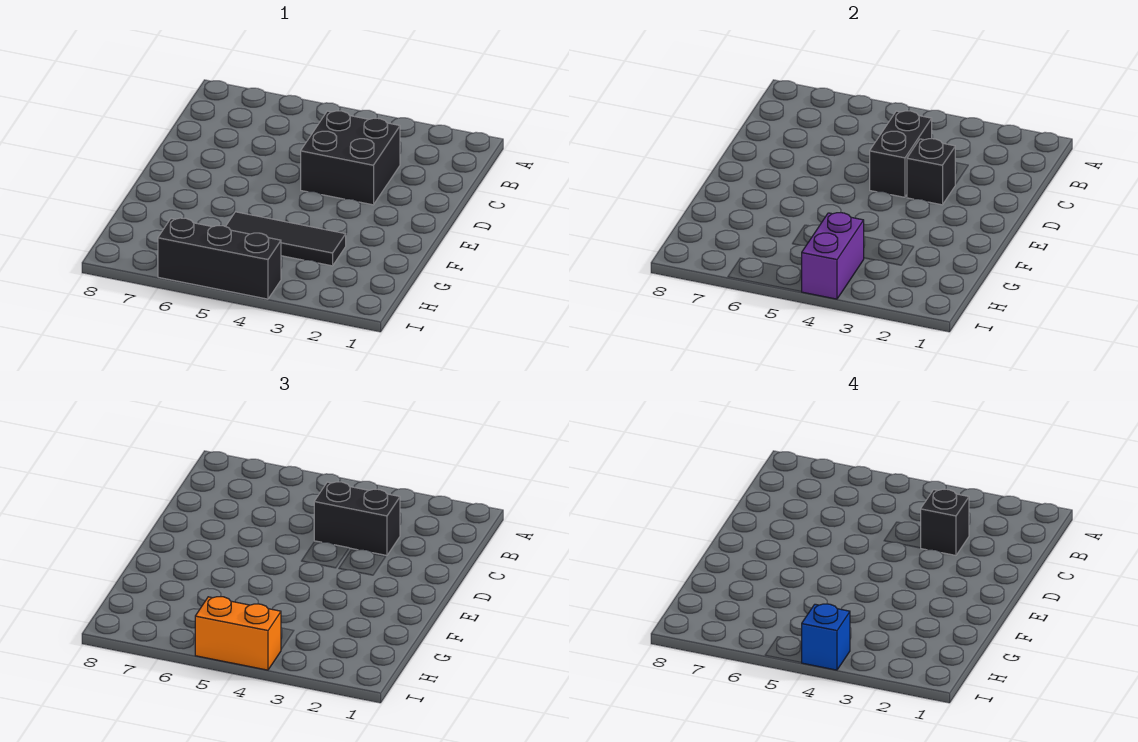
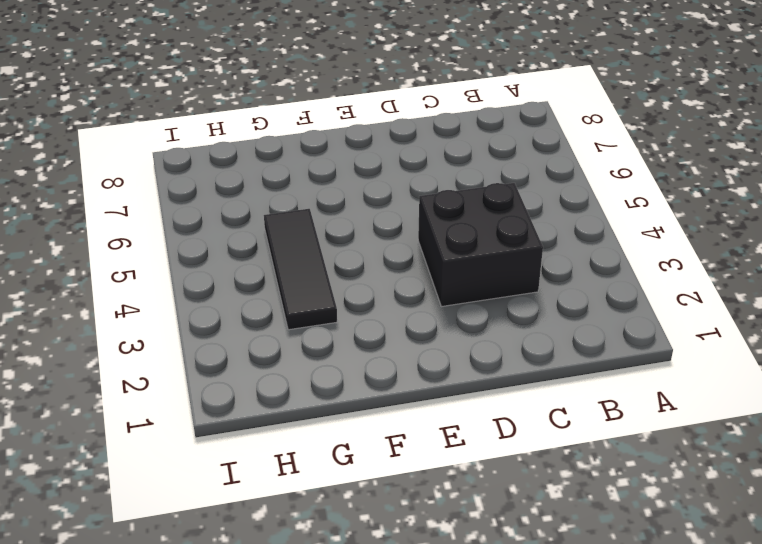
none -> black brick I4:I6 level 1
none -> black brick C4:D4 level 2

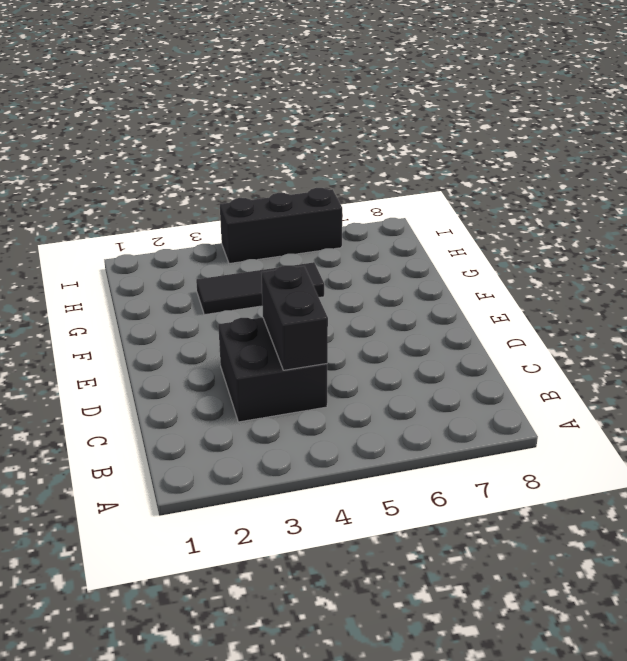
none -> black brick D3 level 2
none -> purple brick H4:I4 level 2

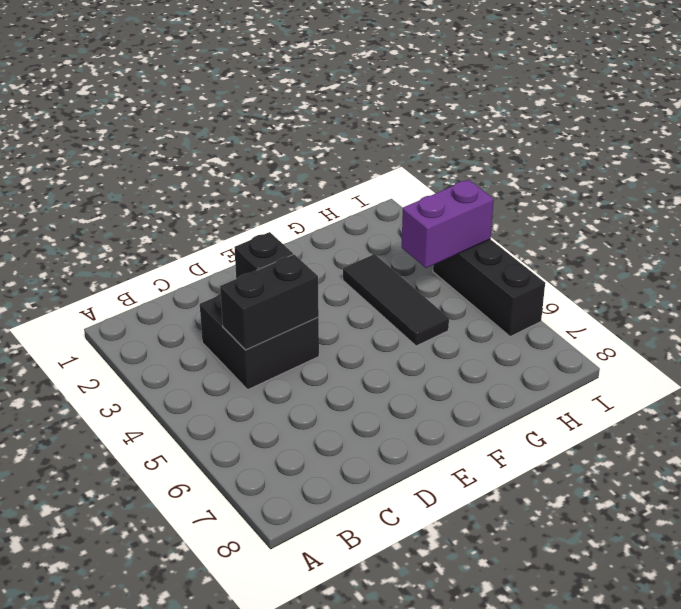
none -> black brick C3:C4 level 3
none -> orange brick I4:I5 level 3

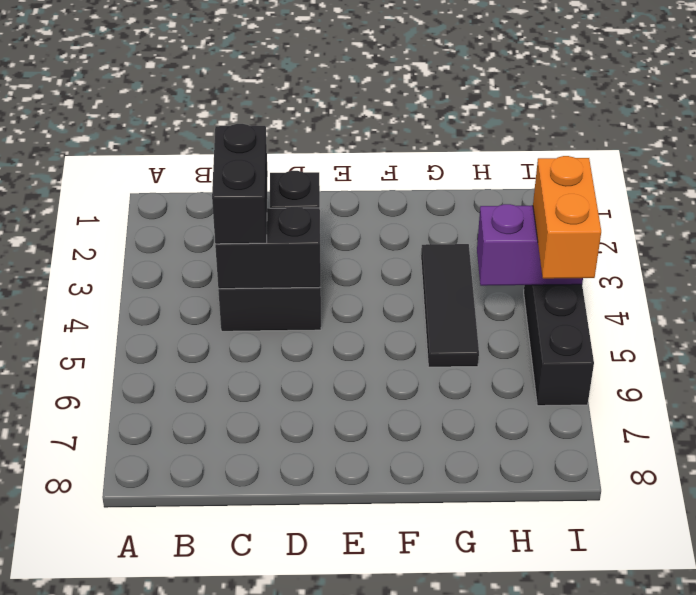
none -> black brick C3 level 4
none -> blue brick I4 level 4

